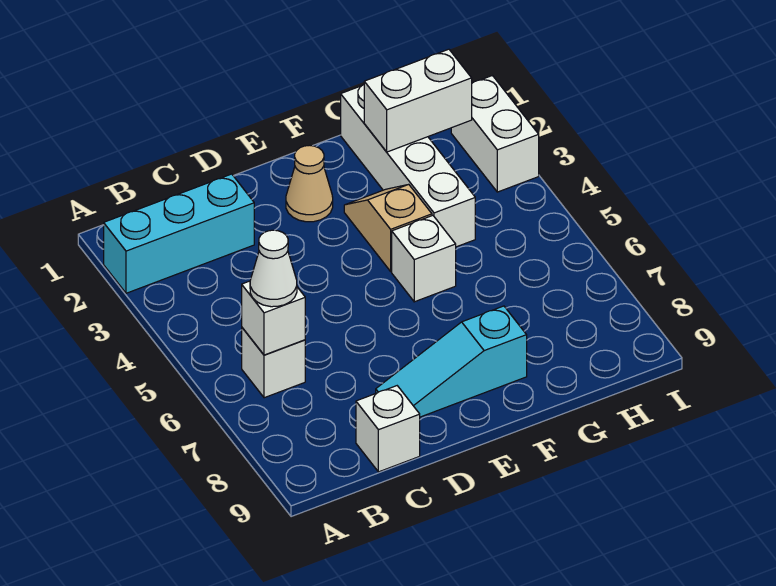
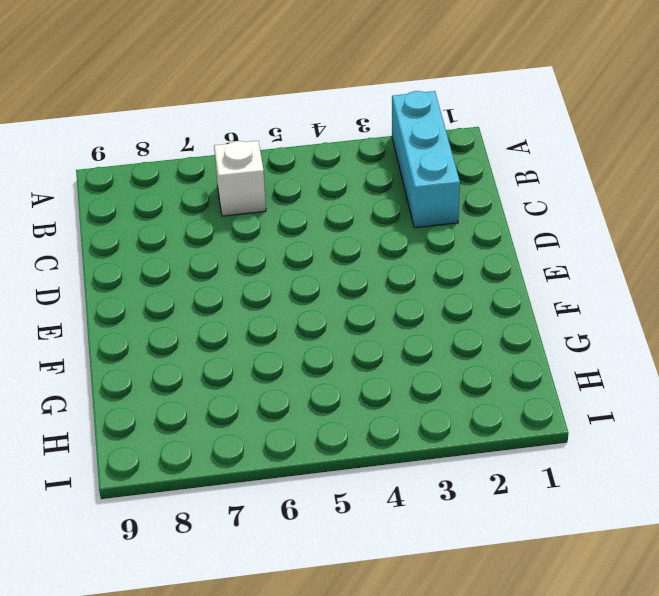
none -> white brick C9 level 1
none -> cyan slope D8:F8 level 1 top F
none -> tan cone E2 level 1

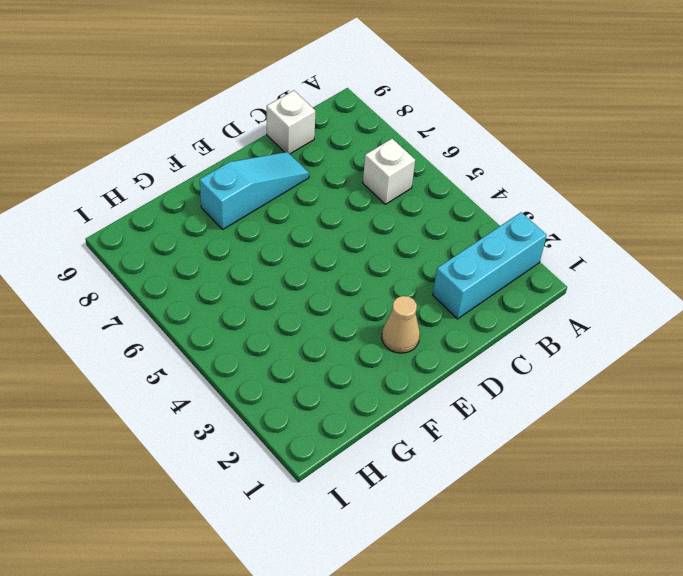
none -> tan slope F3:F4 level 1 top 4
none -> white brick F5 level 1
none -> white brick G1:G4 level 1

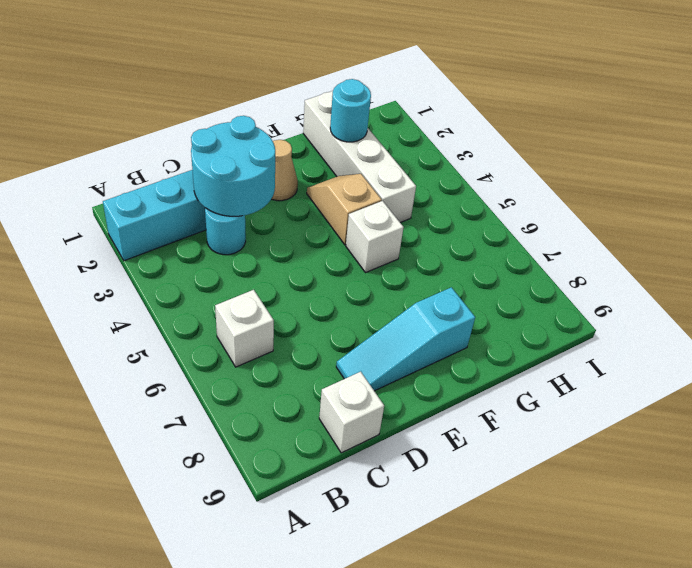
cyan round brick C2:D3 level 2 -> none
cyan round brick C3 level 1 -> none
cyan round brick G2 level 2 -> white brick G2:H2 level 2
none -> white brick I2:I3 level 1
none -> white brick B6 level 2
none -> white cone B6 level 3

